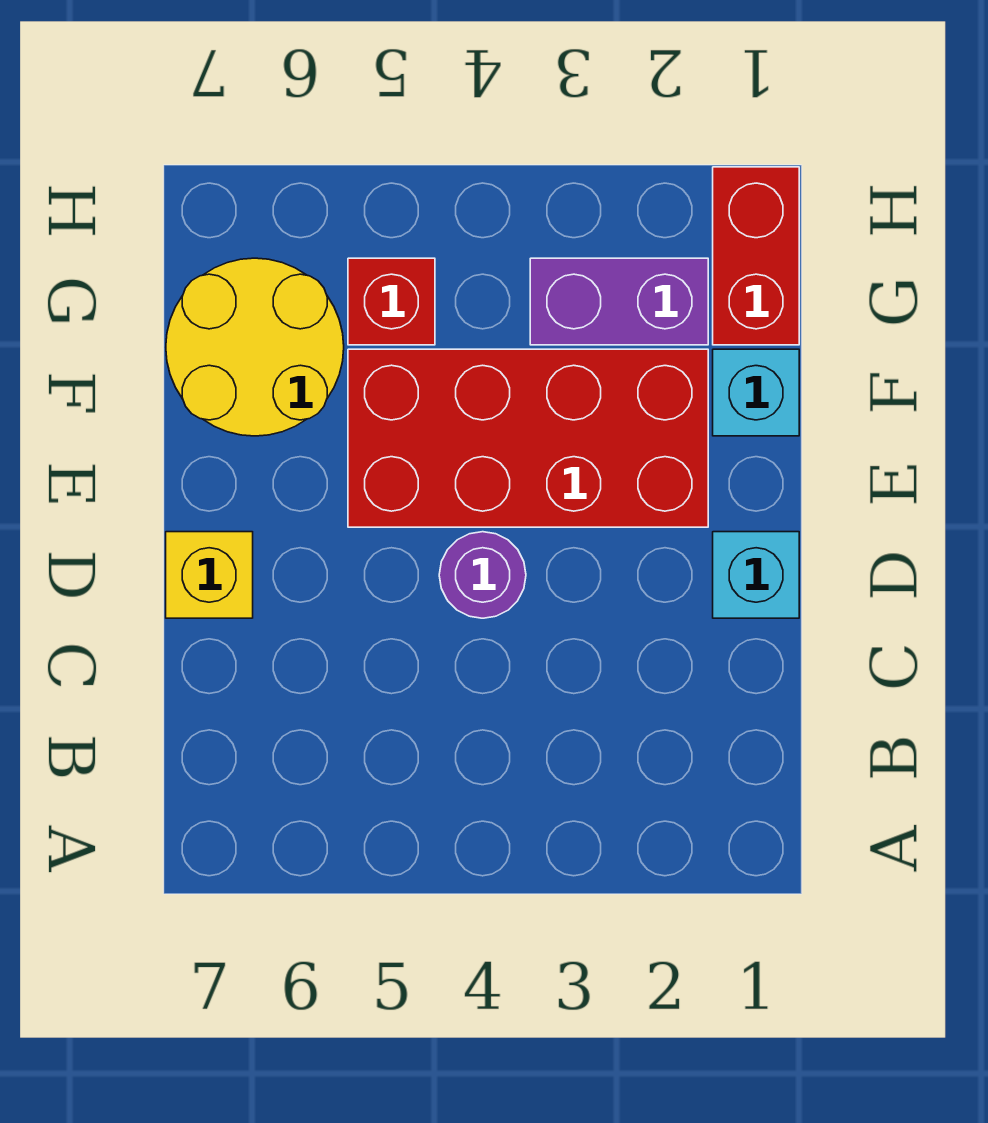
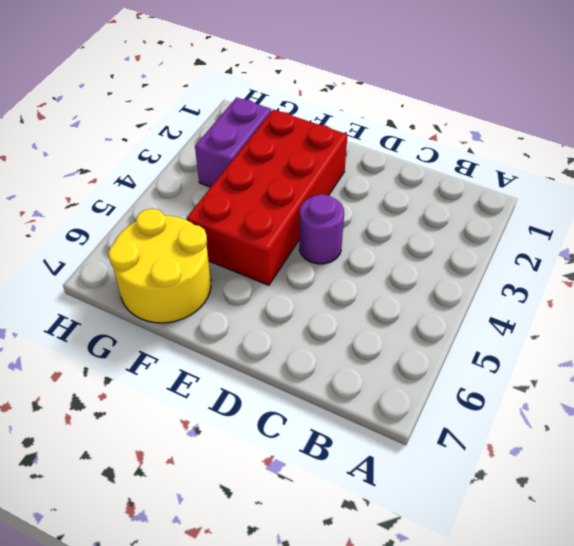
none -> cyan brick D1 level 1
none -> yellow brick D7 level 1

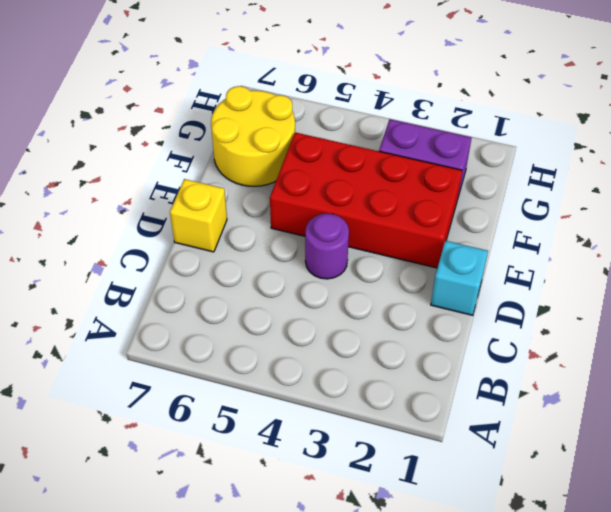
none -> cyan brick F1 level 1
none -> red brick G1:H1 level 1

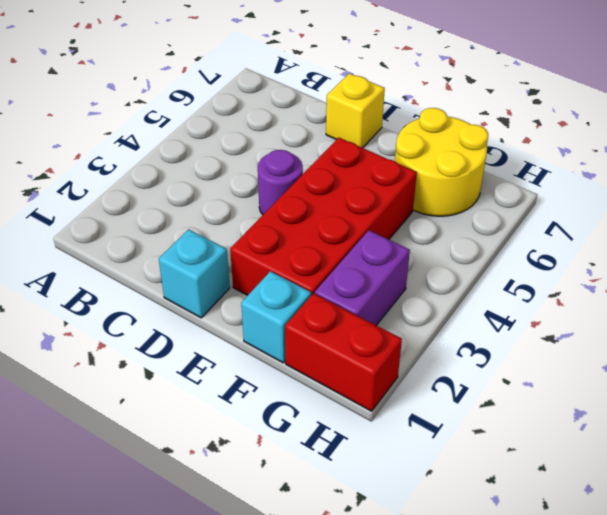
none -> red brick G5 level 1

